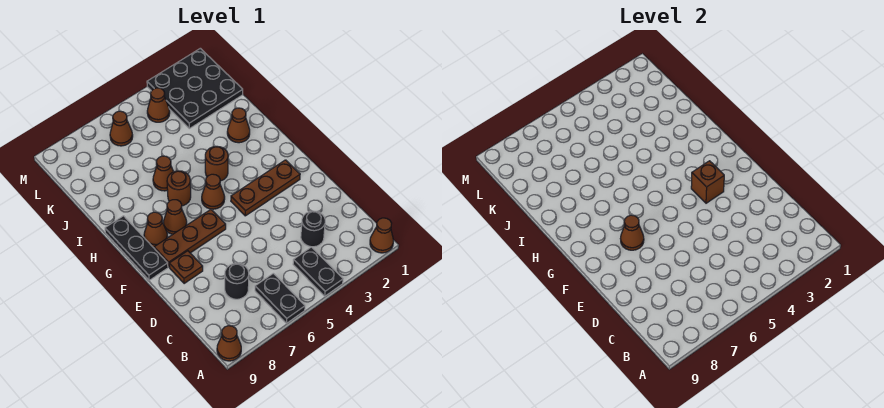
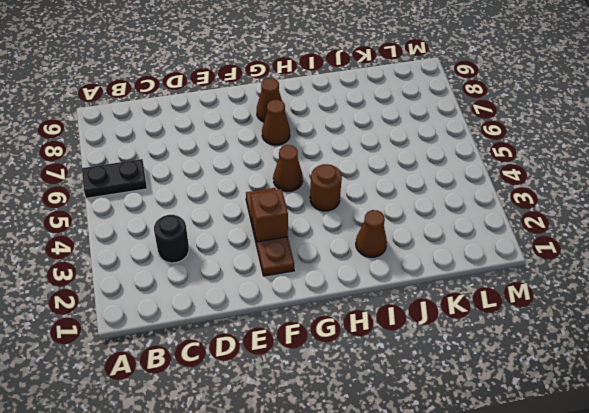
none -> brown cone A1 level 1
none -> black plate A4:B4 level 1
none -> brown cone A9 level 1

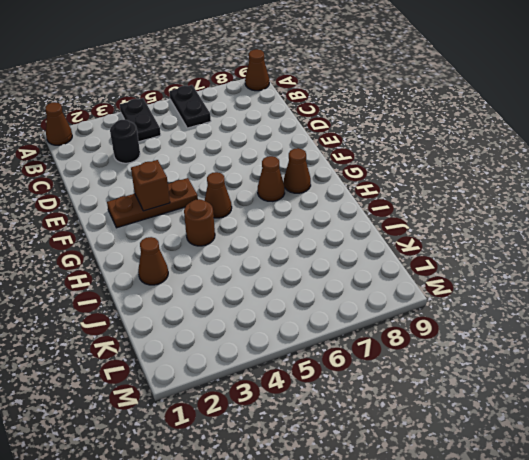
none -> black round brick C7 level 1
none -> brown plate E8 level 1
none -> brown plate F6:F8 level 1

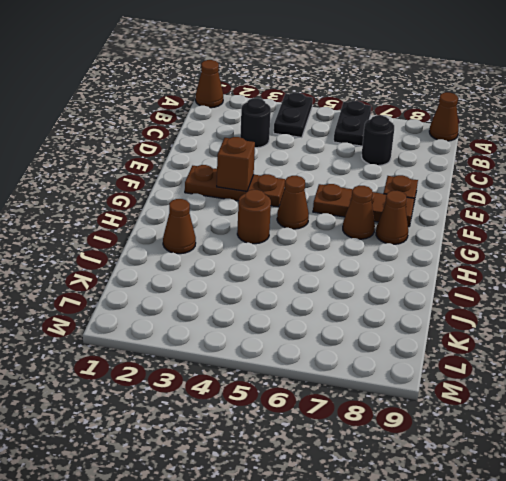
none -> black plate F9:H9 level 1
none -> brown round brick H6 level 1
none -> brown cone I6 level 1

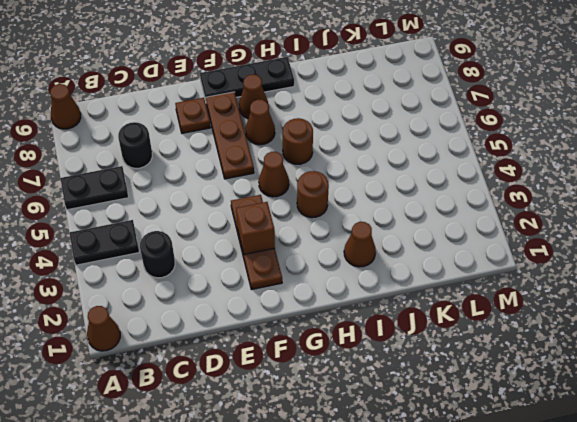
none -> brown cone I6 level 1
none -> black plate K1:M3 level 1
none -> brown cone L4 level 1

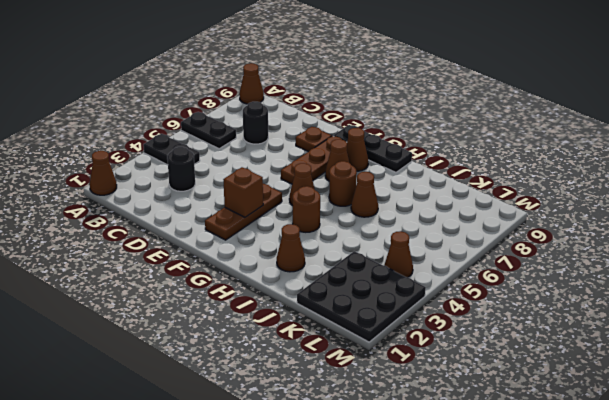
none -> brown cone L6 level 1
none -> brown cone F7 level 2

